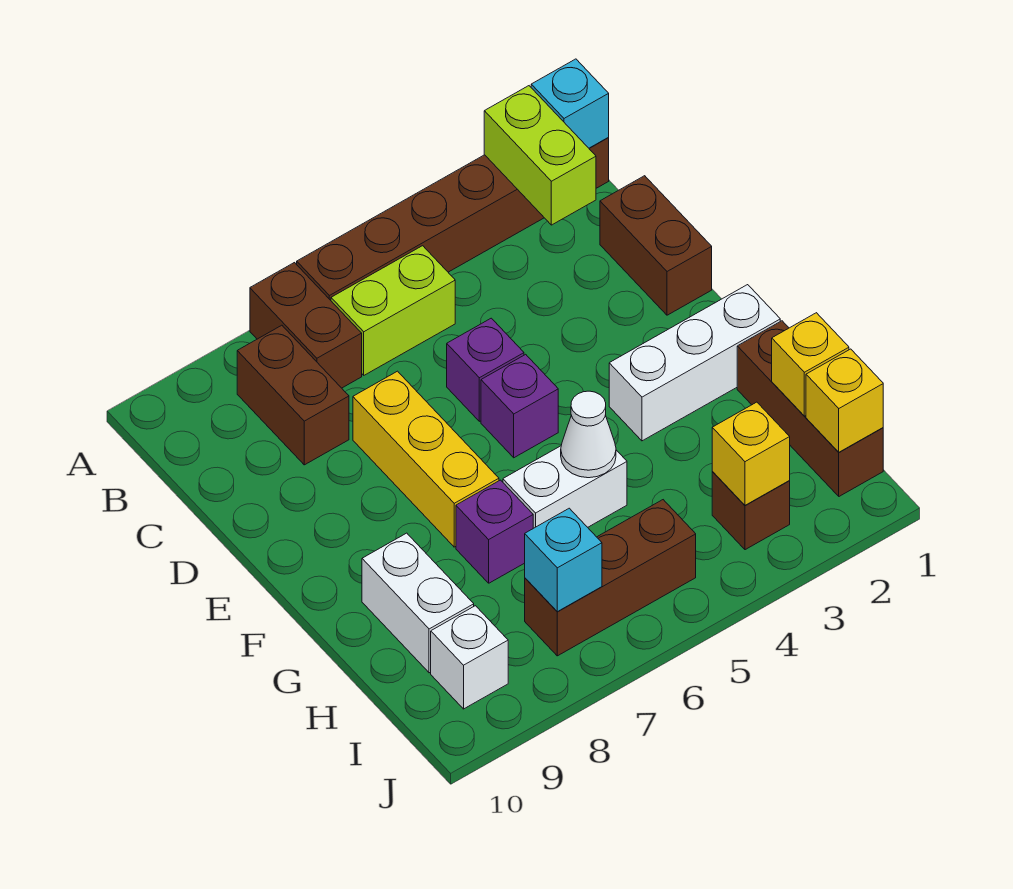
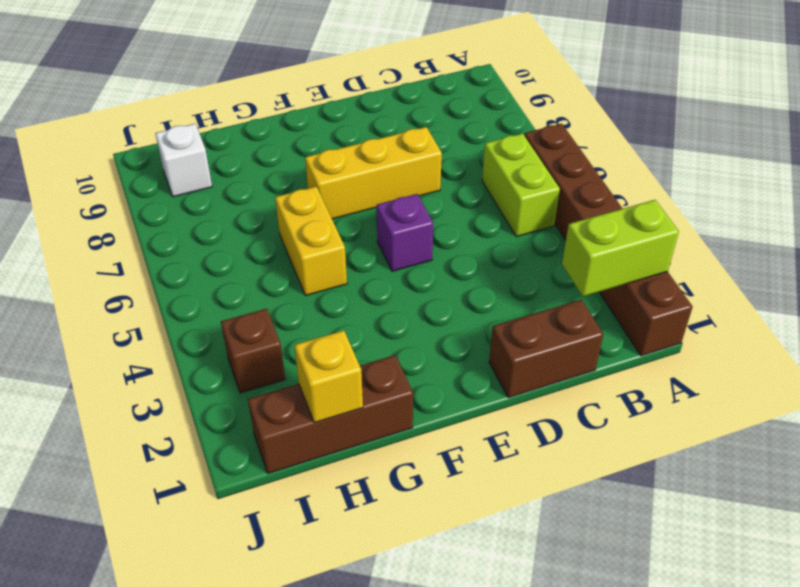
yellow brick G5:G6 level 1 -> white brick G5:G6 level 1
none -> brown brick A7:B7 level 1
none -> brown brick B8:C8 level 1
none -> purple brick D5 level 1

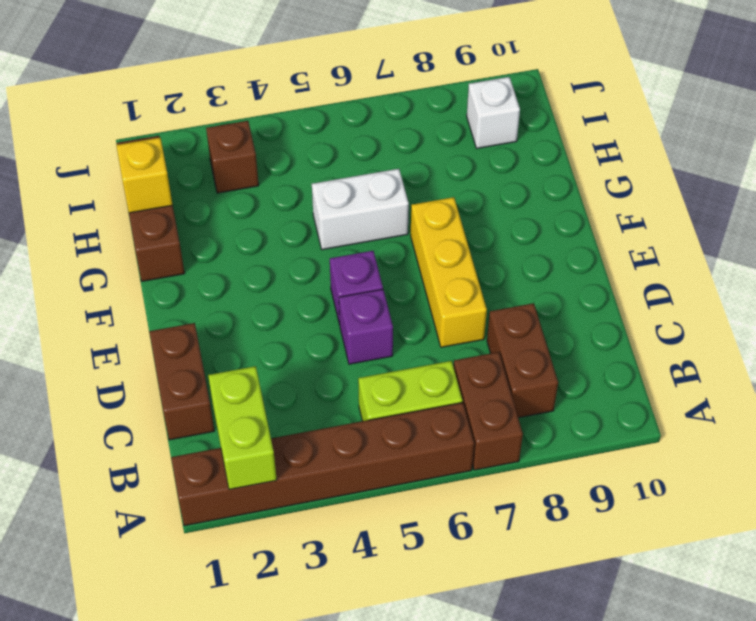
none -> white brick F1:F3 level 1
none -> purple brick G7 level 1
none -> white brick G9:H9 level 1

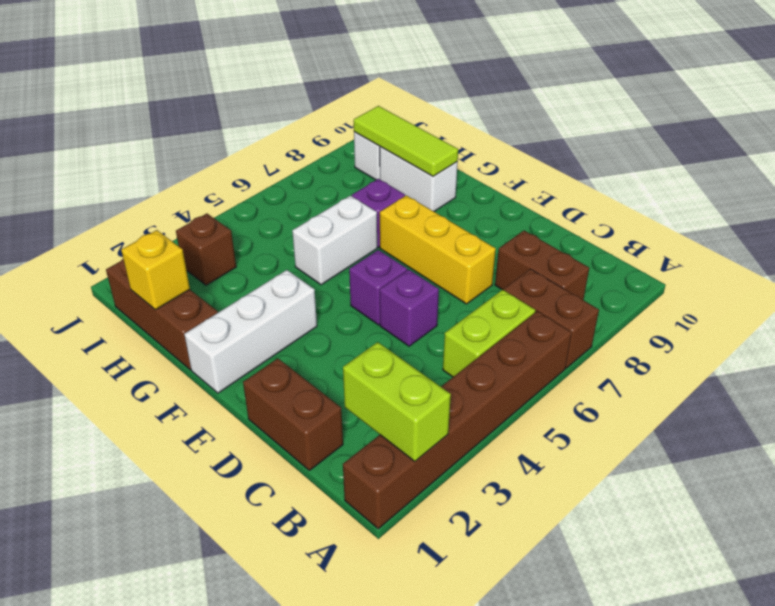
lime tile G9:I9 level 2 -> none
none -> brown brick I5:I7 level 1
none -> cyan brick A1 level 2
none -> white cone G5 level 2

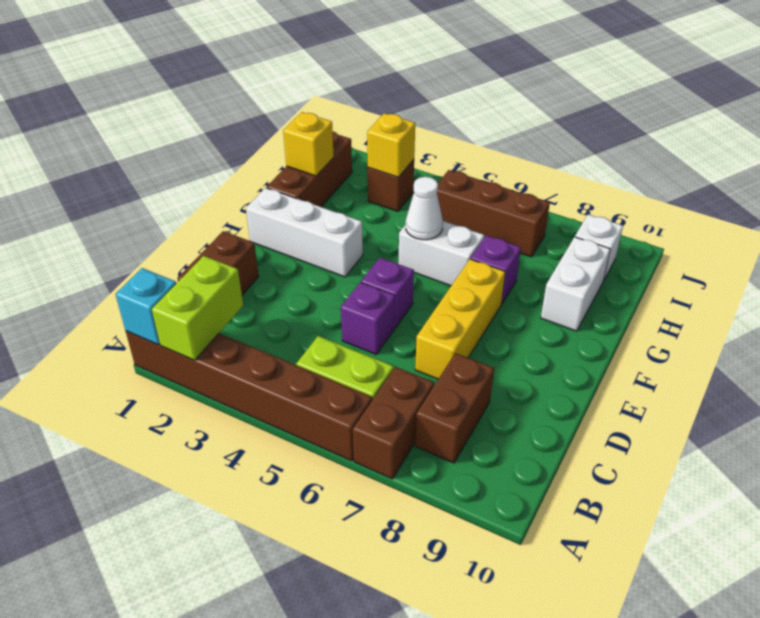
none -> yellow brick I1 level 2
none -> cyan brick I7 level 2

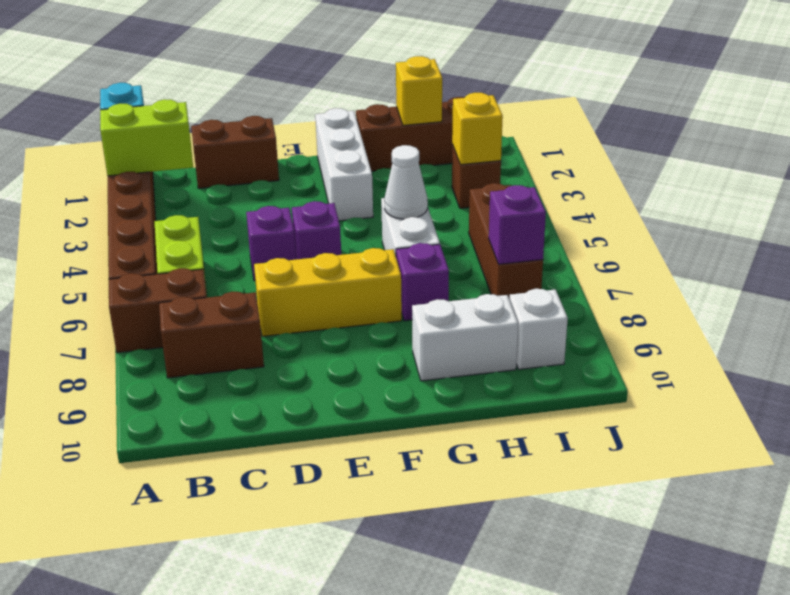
purple brick I7 level 2 -> cyan brick I7 level 2
none -> yellow brick I1 level 2

